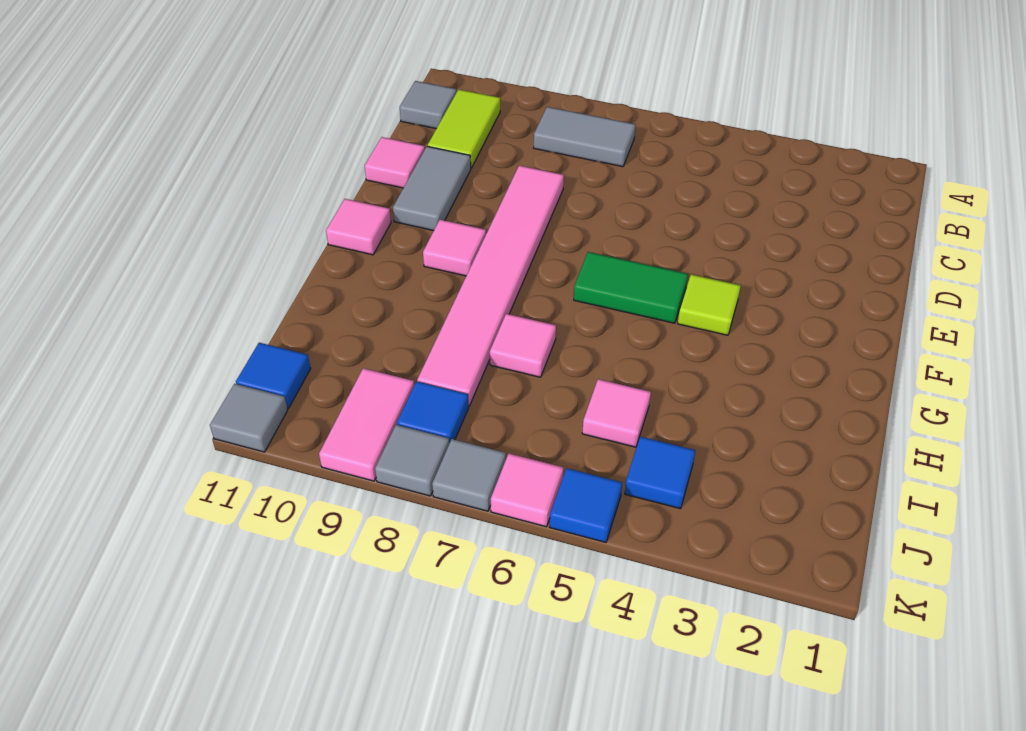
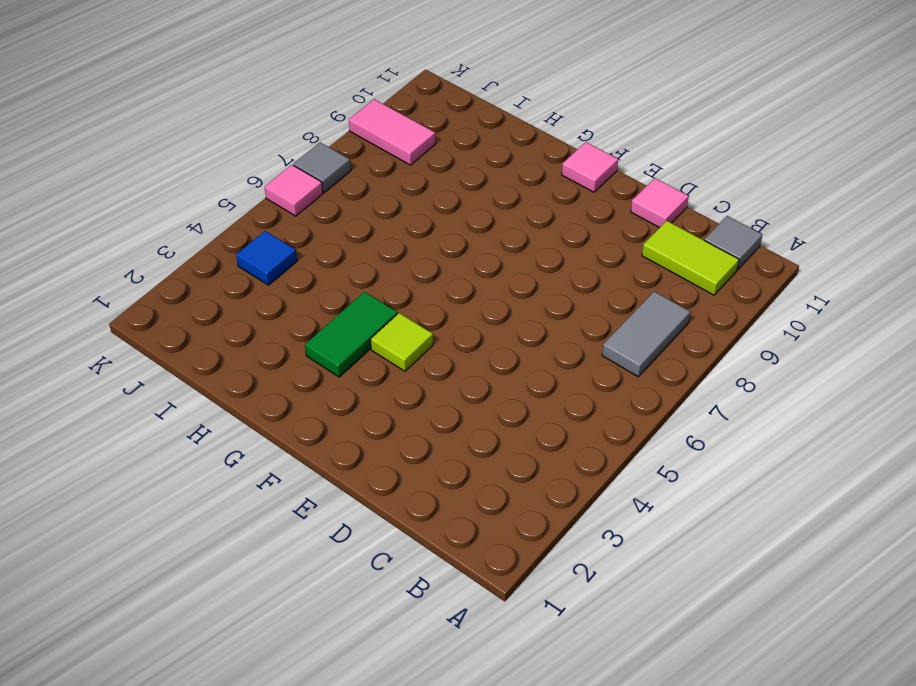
green tile G3:G4 level 1 -> green tile F5:F6 level 1
none -> pink tile D8:I8 level 1
none -> grey tile D10:E10 level 1
none -> pink tile F9 level 1

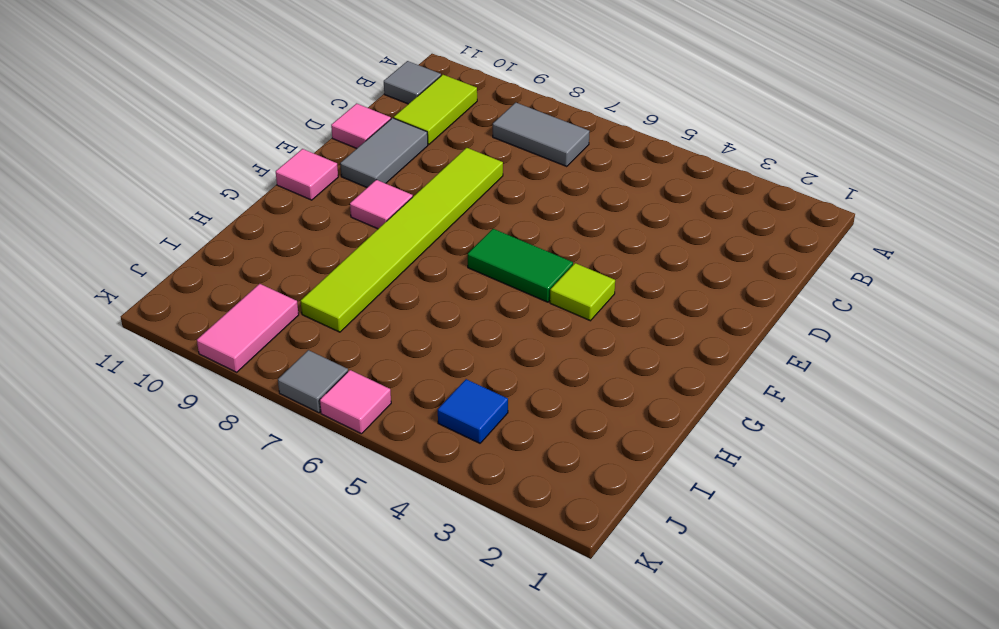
lime tile D8:I8 level 1 -> pink tile D8:I8 level 1
none -> pink tile H7 level 1
none -> pink tile I5 level 1
none -> blue tile J8 level 1

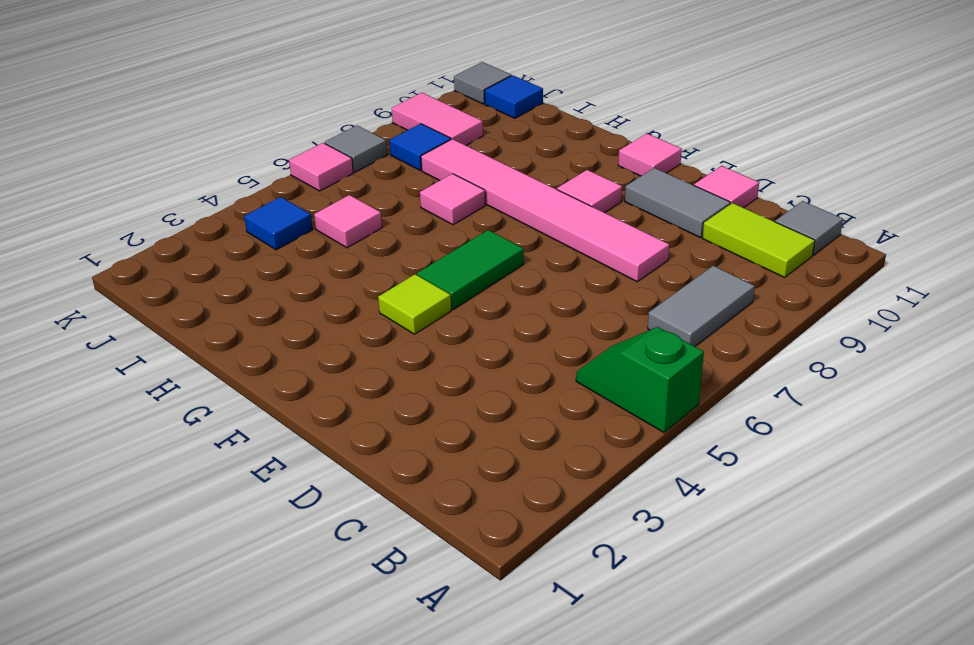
green slope A5:B5 level 1 top A -> none
none -> blue tile K5 level 1
none -> grey tile K8 level 1

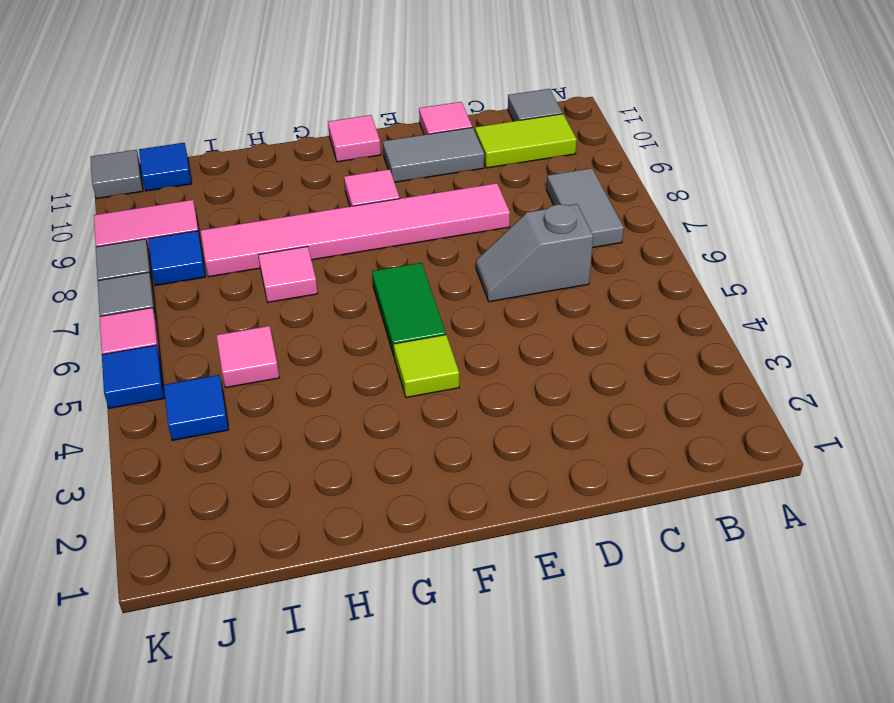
grey slope C6:D6 level 1 top C -> none

